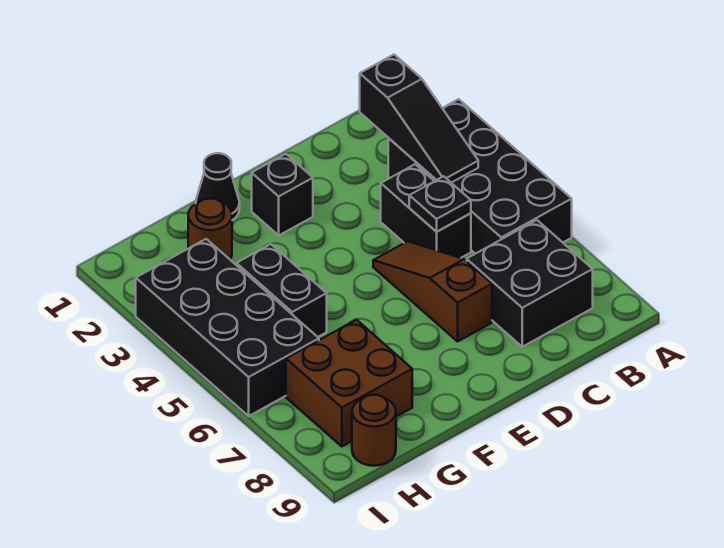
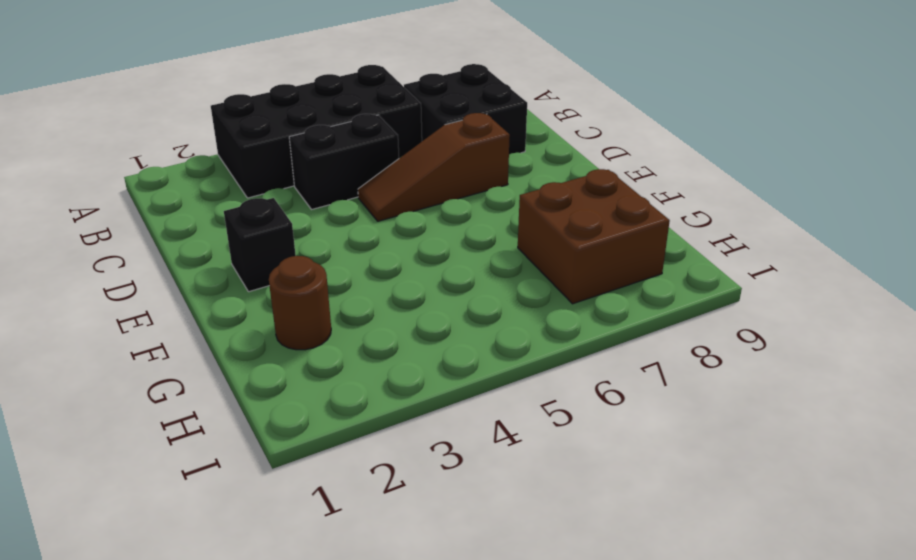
none -> black cone F1 level 1
none -> black brick G4:G5 level 1
none -> black brick H3:I6 level 1

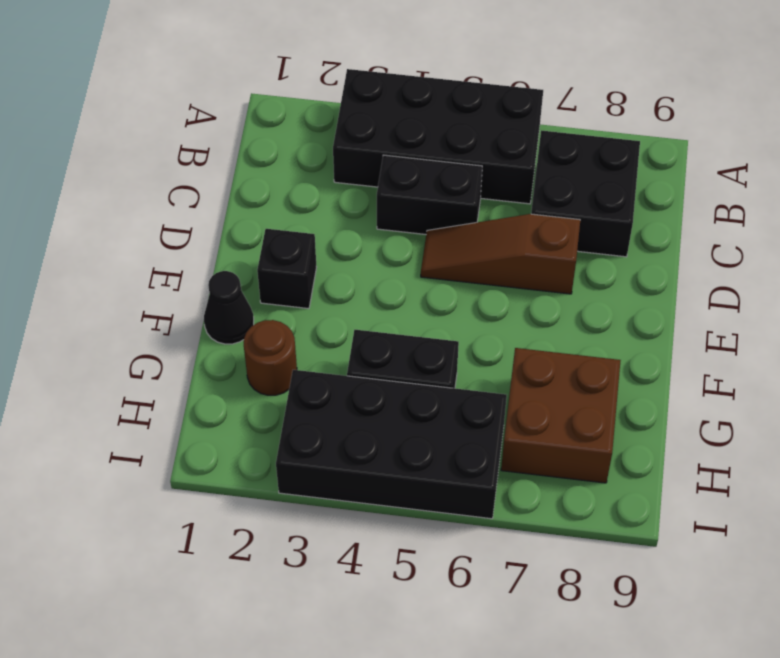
none -> brown round brick H9 level 1
none -> black slope B2:B4 level 2 top 2
none -> black plate C5 level 2

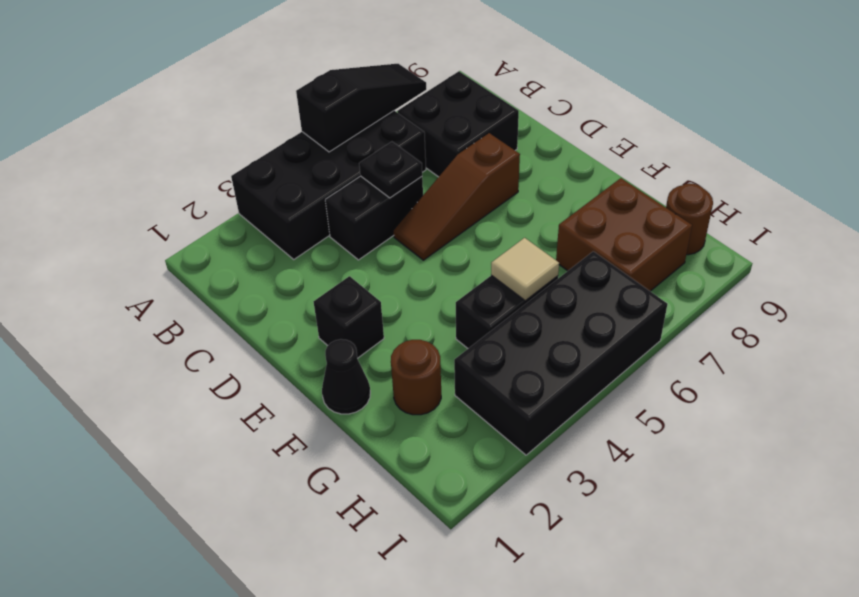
black slope A5:A7 level 2 top 5 -> black slope B2:B4 level 2 top 2
tan tile G5 level 2 -> none

